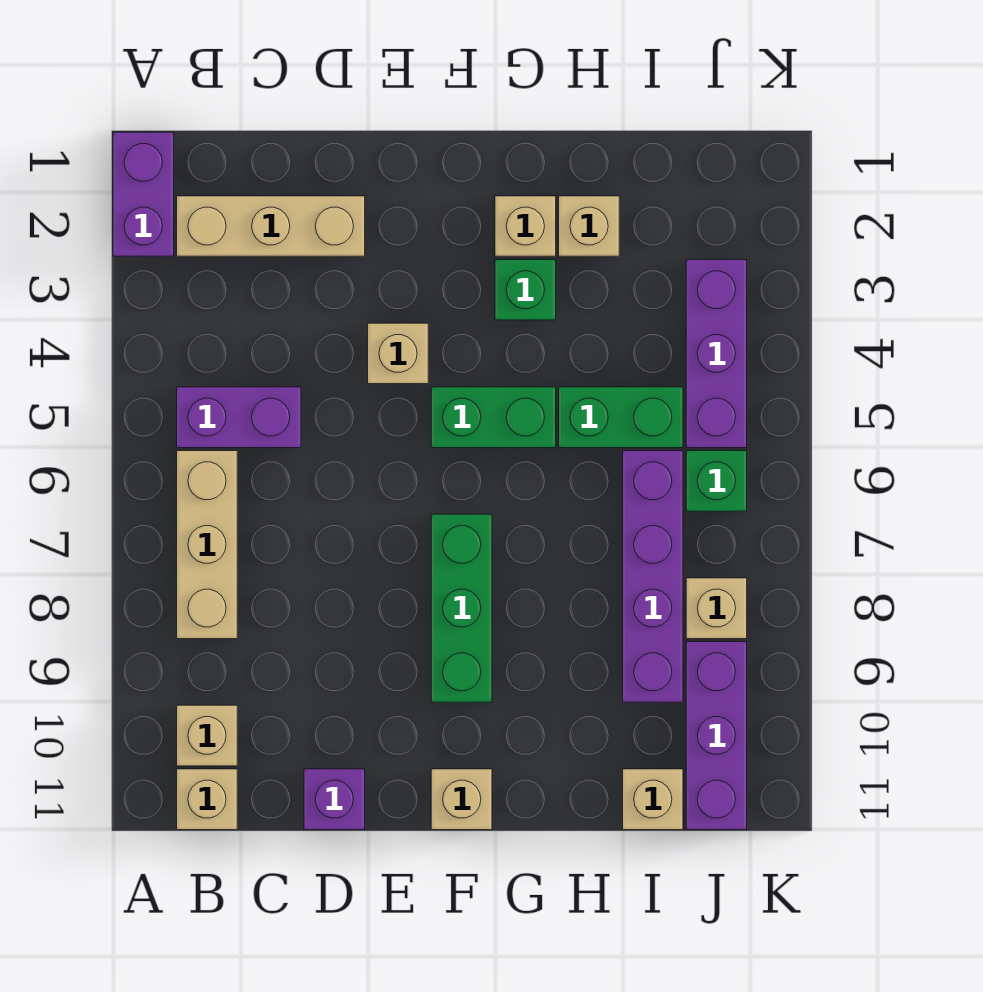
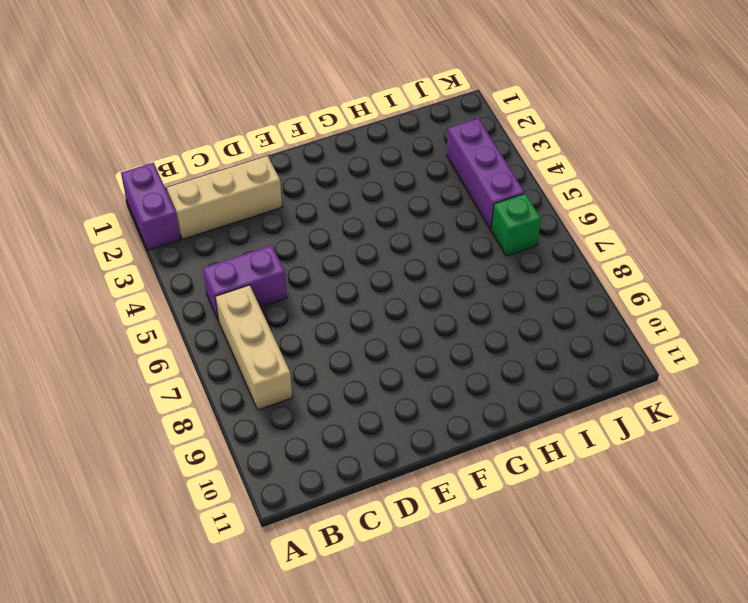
none -> tan brick B10 level 1
none -> tan brick B11 level 1
none -> purple brick D11 level 1

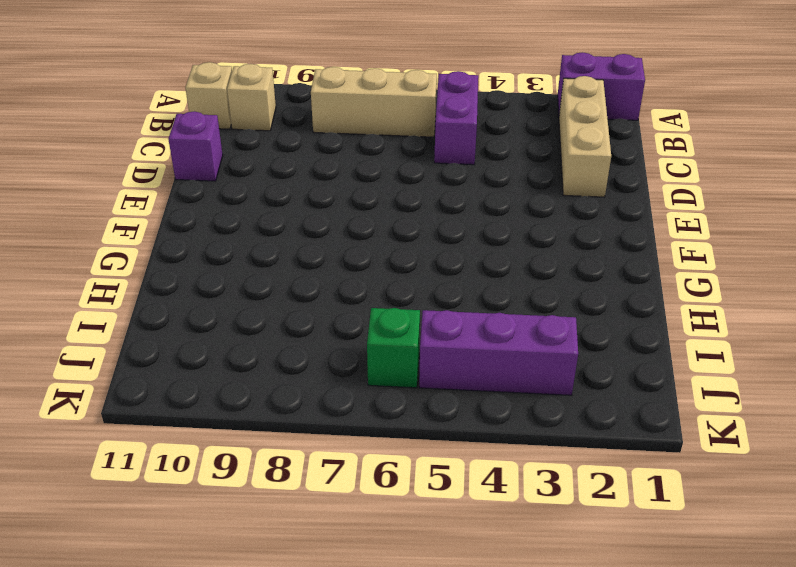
none -> tan brick E4 level 1
none -> green brick F5:G5 level 1
none -> green brick F7:F9 level 1

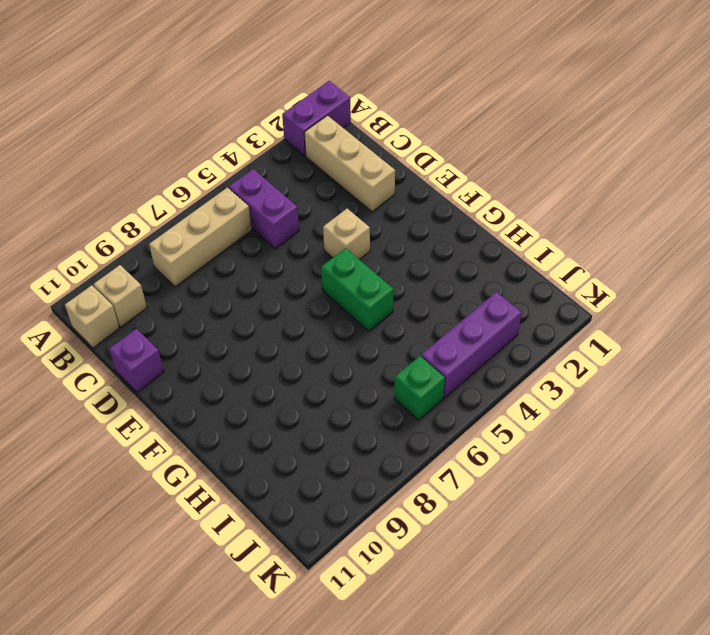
none -> green brick F7:F9 level 1
none -> tan brick F11 level 1
none -> tan brick G2 level 1

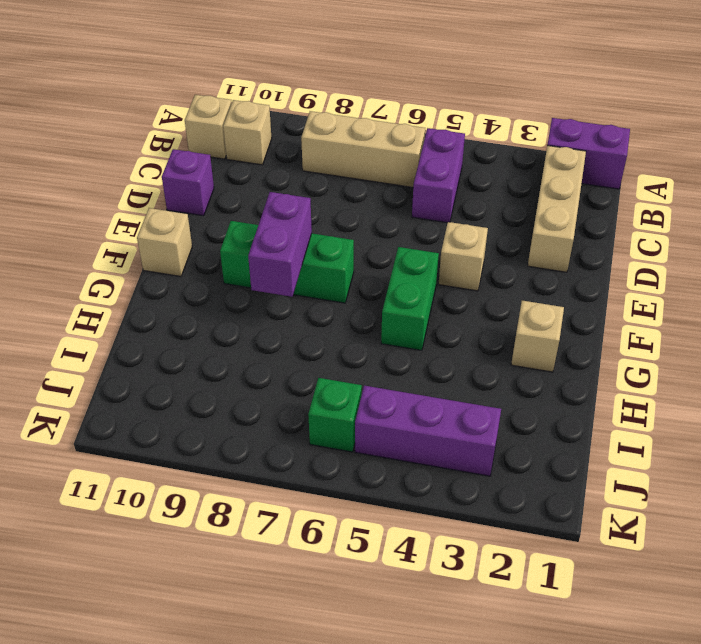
purple brick F8:G8 level 2 -> none
none -> green brick G3 level 1
none -> tan brick H2 level 1
none -> green brick H5:I5 level 1

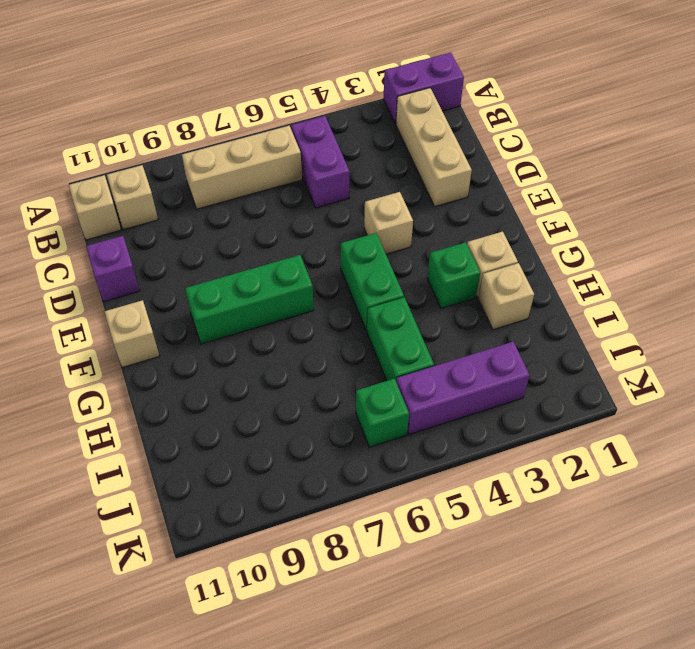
none -> purple brick I6:I9 level 1
none -> tan brick I11 level 1
none -> tan brick J8 level 1

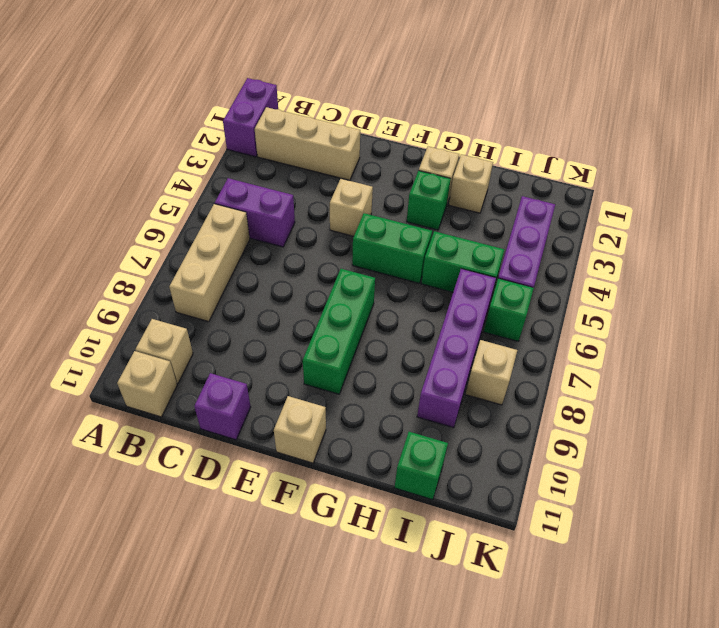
green brick I11 level 1 -> tan brick I11 level 1
none -> purple brick J9:J11 level 1

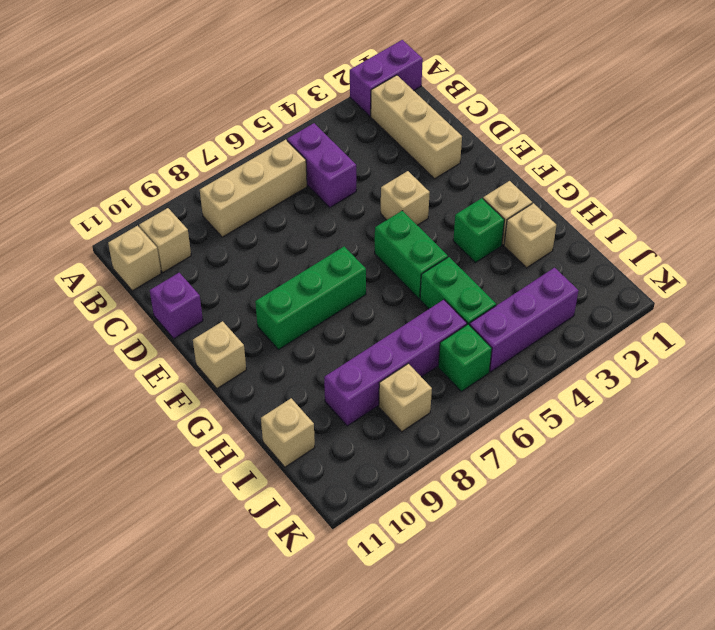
none -> purple brick J9:J11 level 1

